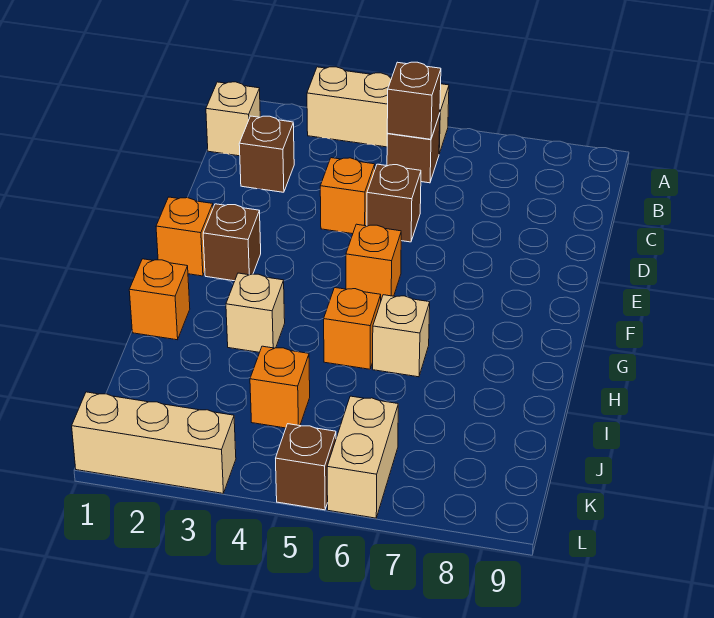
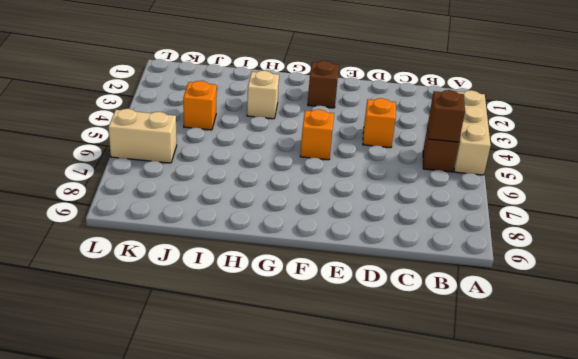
none -> tan brick B1 level 1
none -> brown brick C2 level 1
none -> brown brick D5 level 1

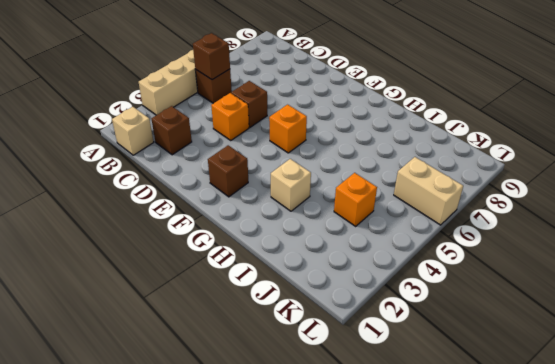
none -> orange brick F1 level 1
none -> orange brick H1 level 1
none -> orange brick H5 level 1

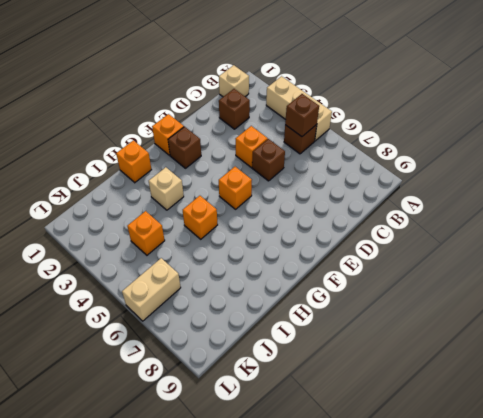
none -> tan brick H6 level 1
none -> tan brick L1:L3 level 1
none -> brown brick L5 level 1

